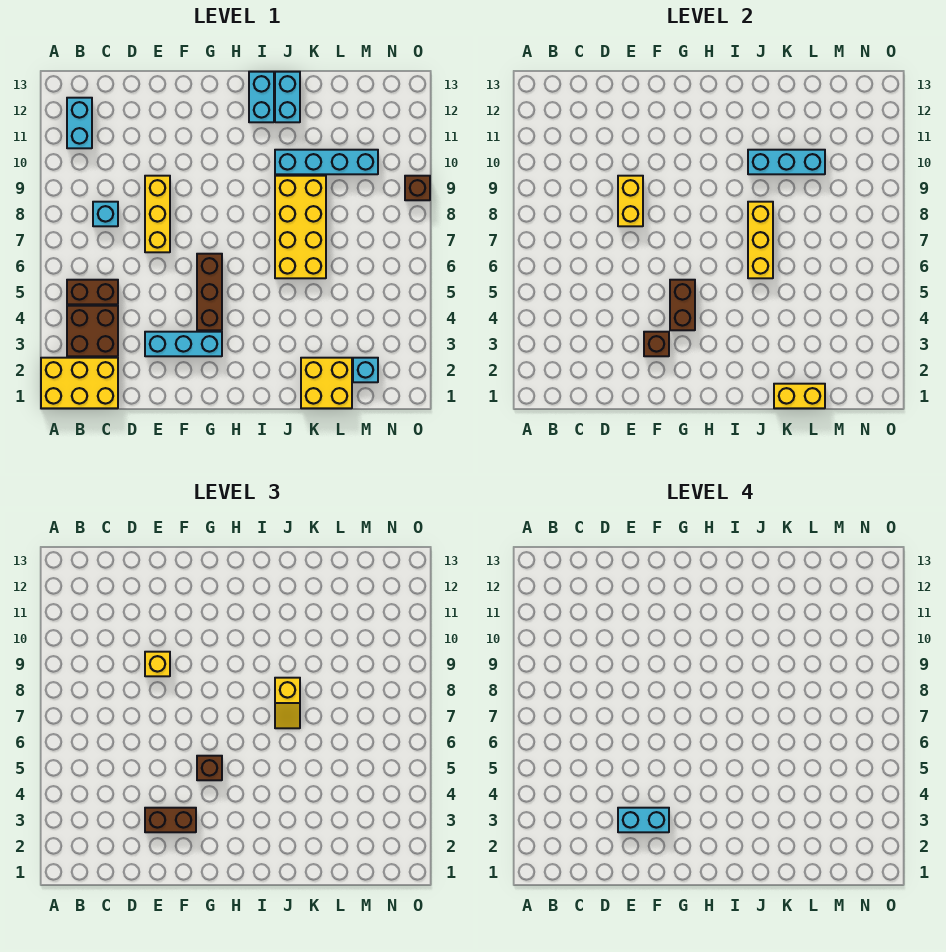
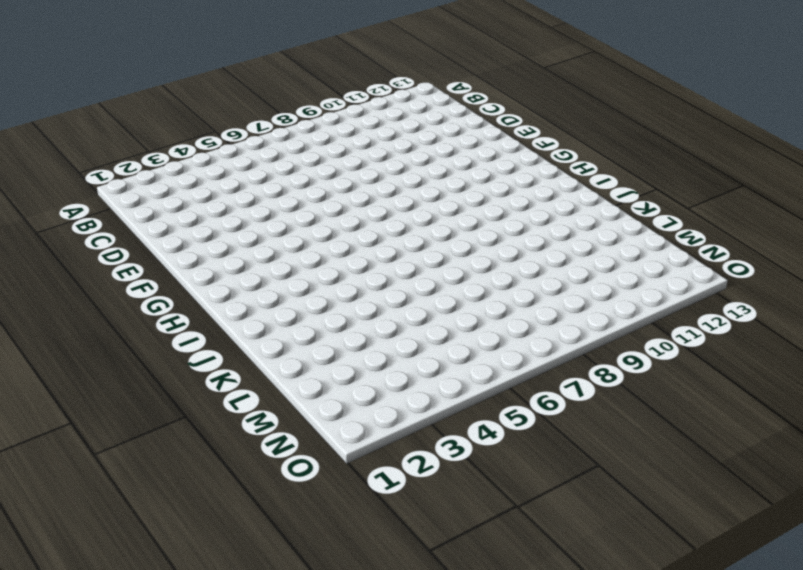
none -> yellow brick A1:C2 level 1
none -> brown brick B3:C4 level 1
none -> brown brick B5:C5 level 1

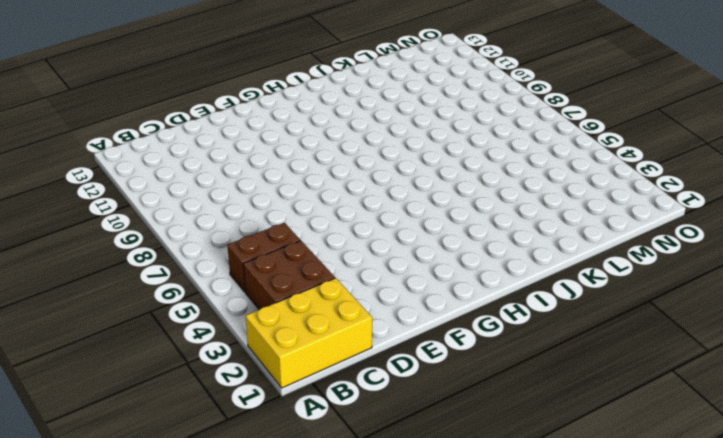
none -> cyan brick B11:B12 level 1
none -> cyan brick C8 level 1
none -> cyan brick E3:G3 level 1

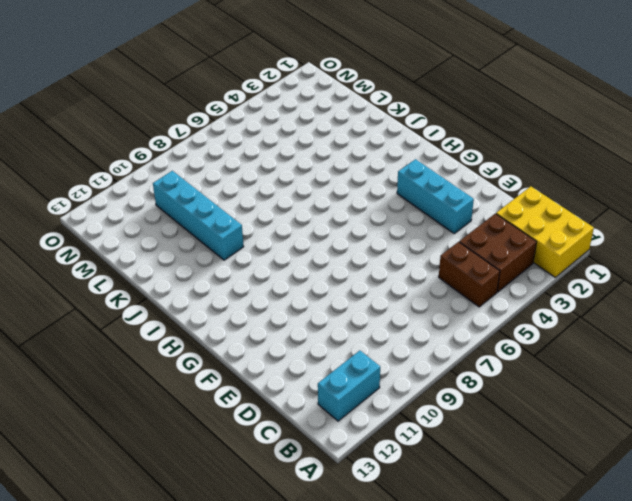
none -> cyan brick C8 level 1
none -> yellow brick E7:E9 level 1
none -> brown brick G4:G6 level 1

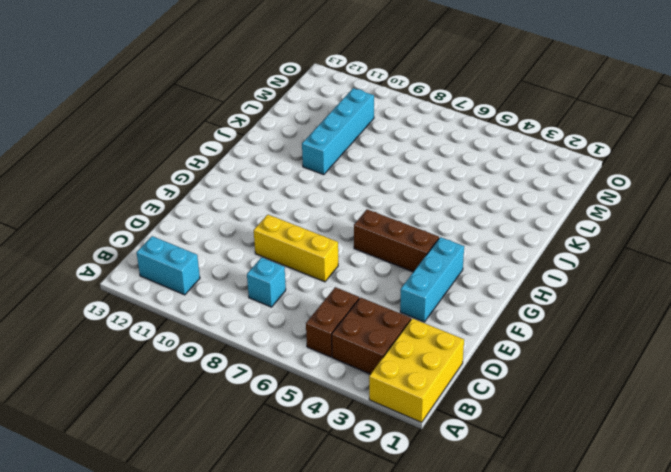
none -> cyan brick I12:I13 level 1
none -> yellow brick J6:K9 level 1
none -> cyan brick J12:J13 level 1

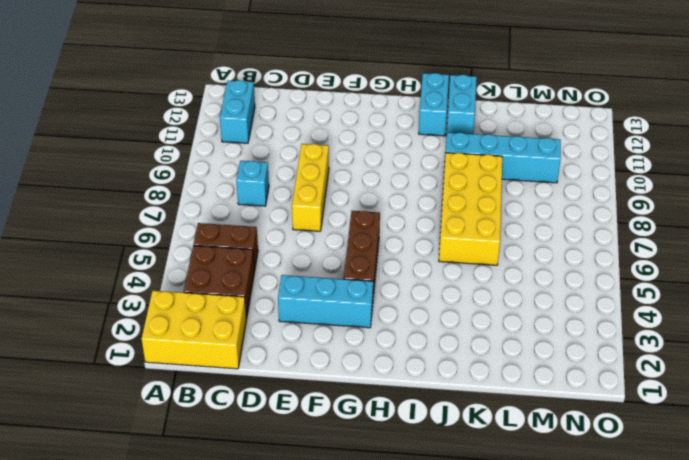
none -> yellow brick K1:L2 level 1
none -> cyan brick M2 level 1
none -> brown brick O9 level 1

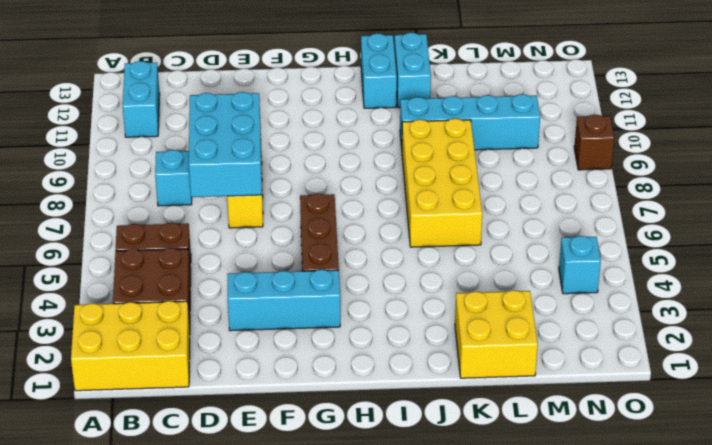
cyan brick D7:E9 level 2 -> yellow brick E8:E9 level 2
cyan brick N4 level 1 -> cyan brick M2 level 1
none -> brown brick F3 level 2
none -> brown brick G4:G5 level 2
none -> yellow brick J6:J8 level 2

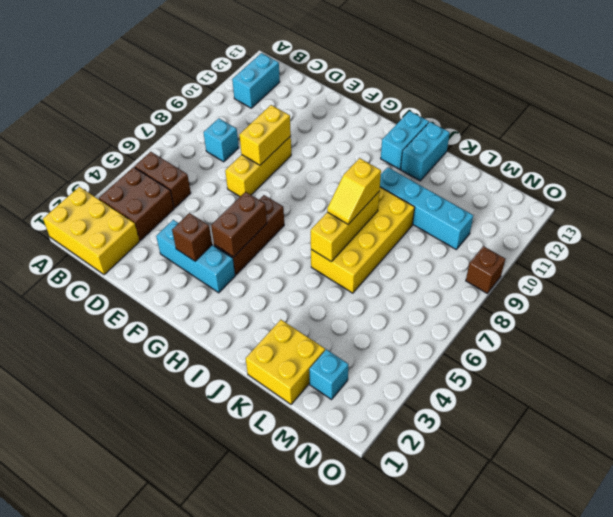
none -> cyan brick J10:L10 level 2
none -> yellow brick K1:L1 level 2
none -> brown brick E3:F3 level 3

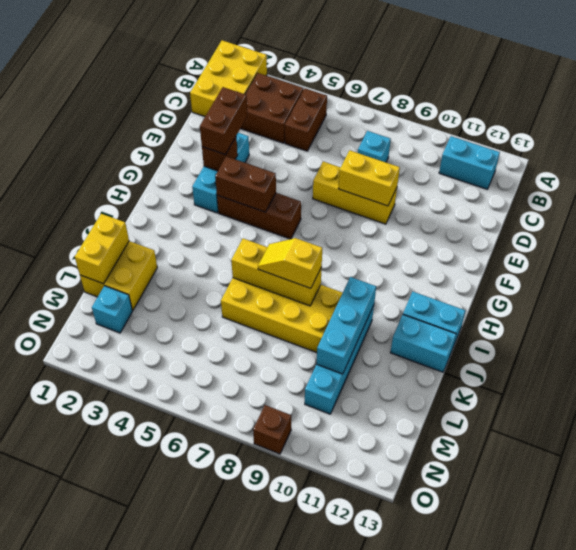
none -> yellow brick E9 level 3
none -> brown brick G5 level 3
none -> cyan brick E3:F3 level 4

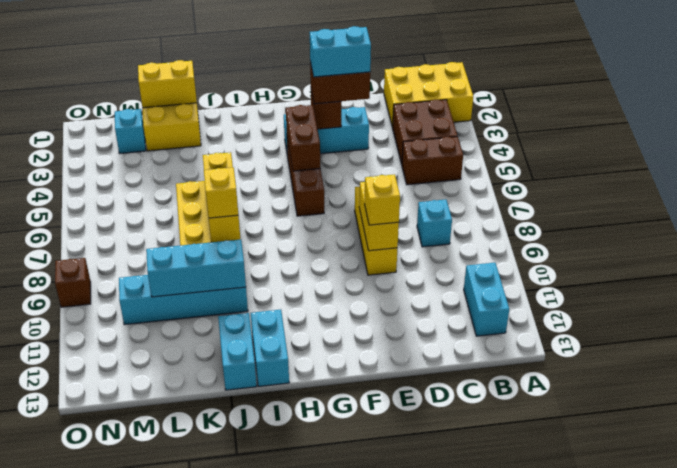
none -> brown brick G5 level 3

